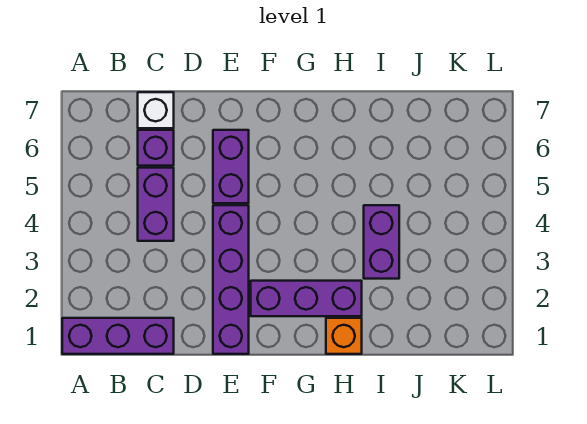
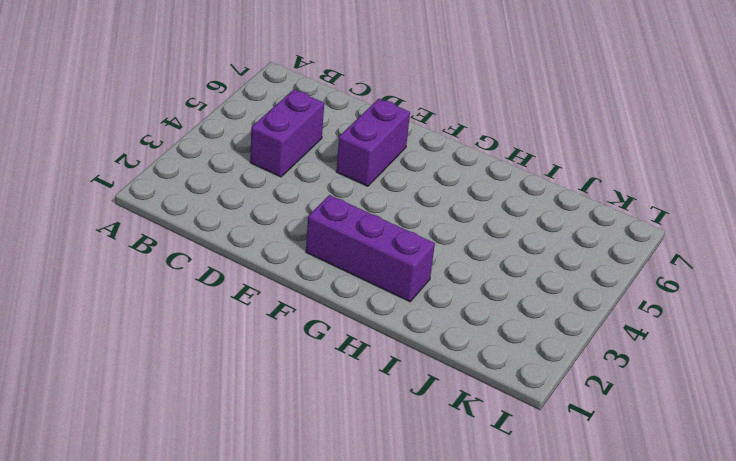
none -> purple brick A1:C1 level 1
none -> purple brick C6 level 1

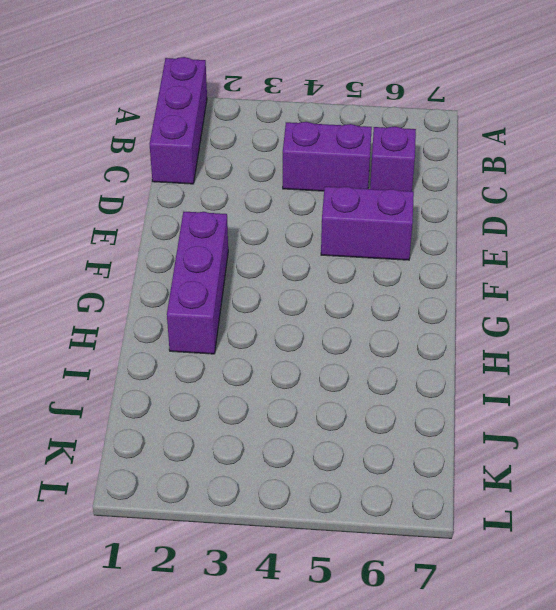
none -> white brick C7 level 1
none -> purple brick E1:E4 level 1

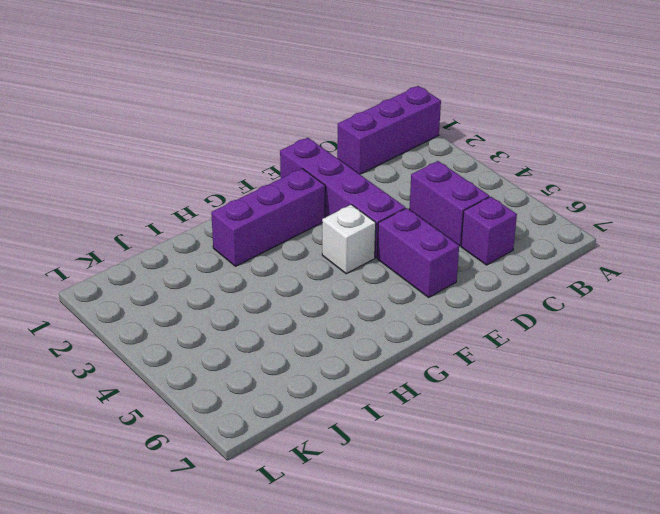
white brick F4 level 1 -> white brick C7 level 1
none -> orange brick H1 level 1
none -> purple brick I3:I4 level 1

